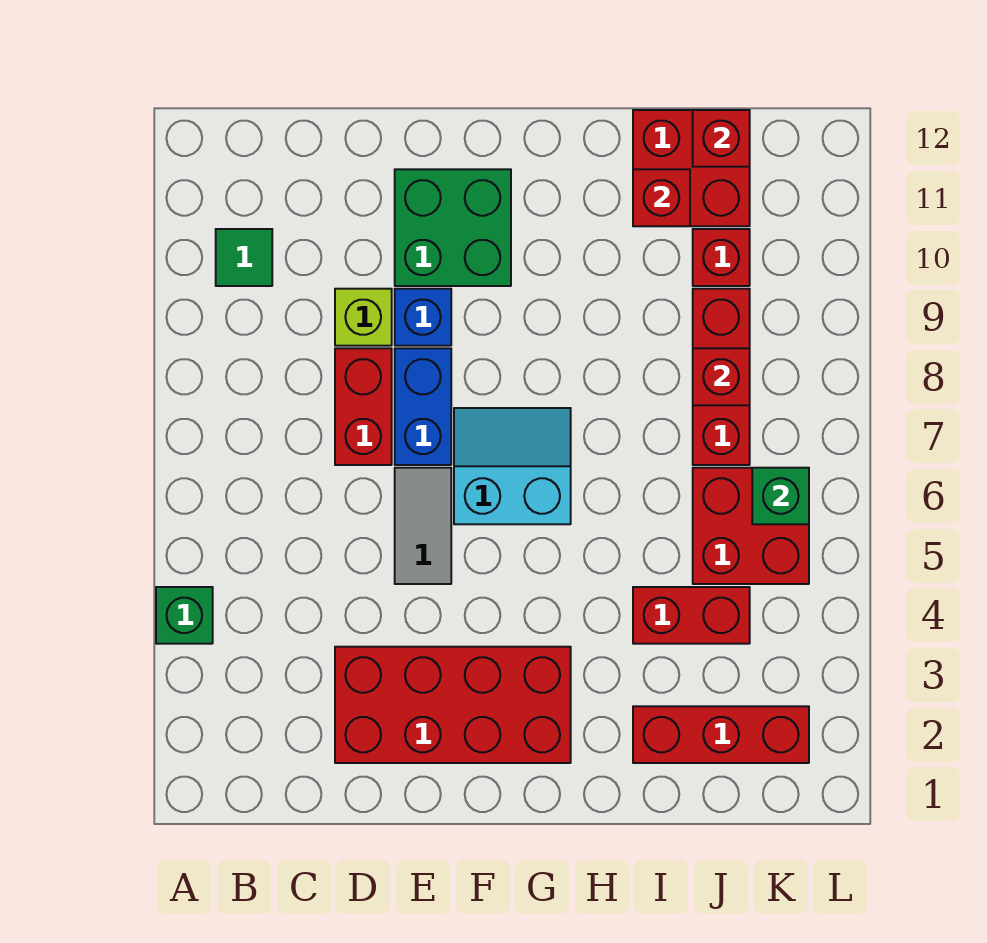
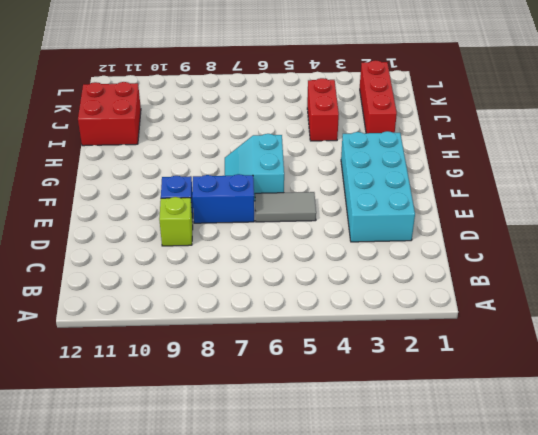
cyan brick D2:G3 level 1 -> red brick D2:G3 level 1
none -> green brick A4 level 1
none -> green tile B10 level 1
none -> red brick D7:D8 level 1

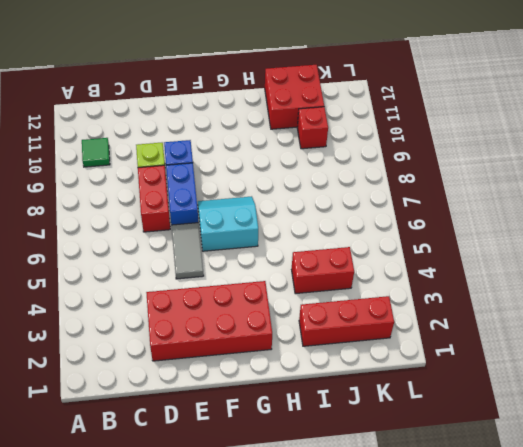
none -> green brick A4 level 1
none -> green brick E10:F11 level 1
none -> red brick J5:K6 level 1

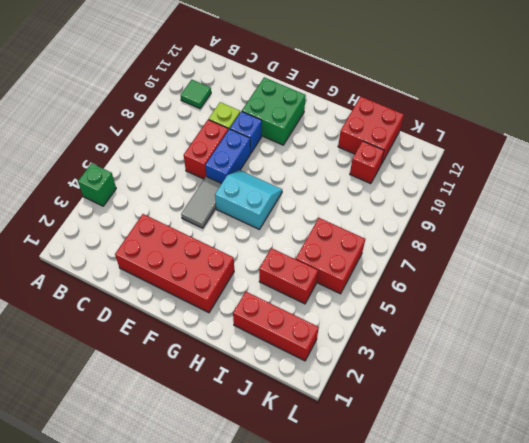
none -> red brick J7:J9 level 1
none -> red brick I11 level 2
none -> red brick J8 level 2

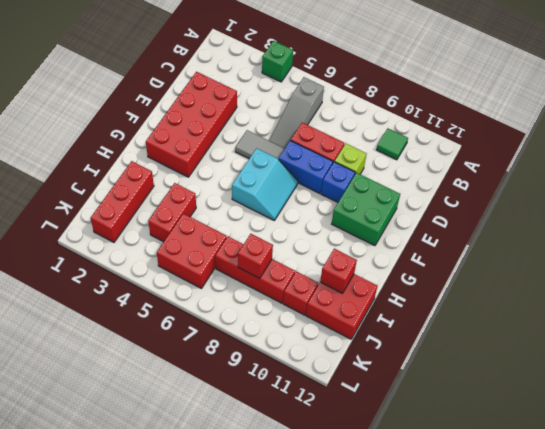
grey slope B6:D6 level 1 top B -> none
none -> red brick J12 level 2
none -> green brick K6 level 2

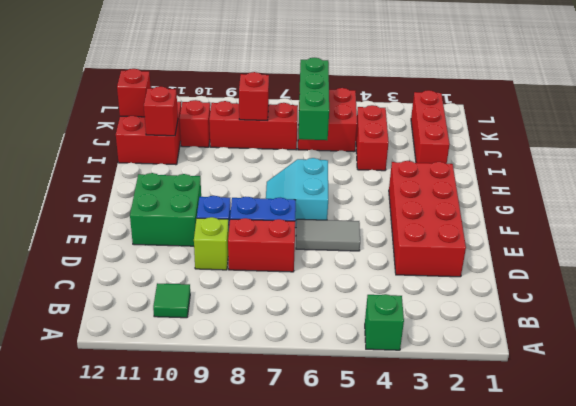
green brick I6:K6 level 2 -> green brick K6 level 2

